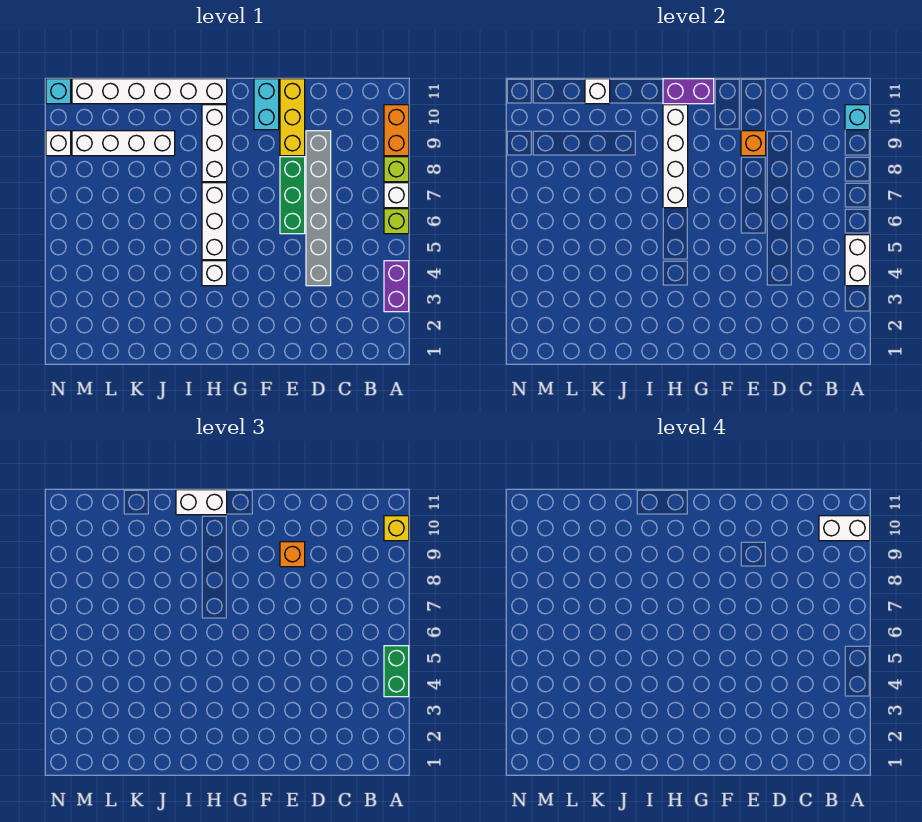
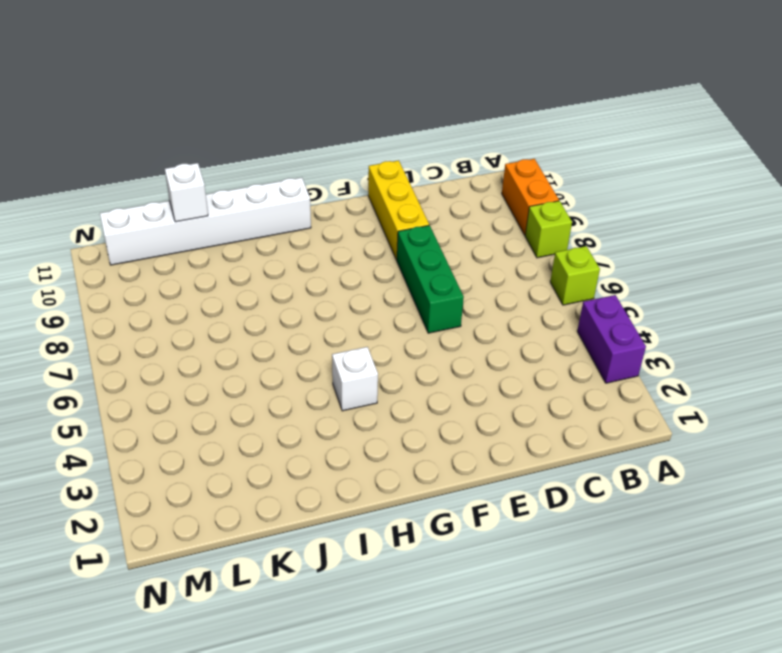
none -> white brick A7 level 1
none -> grey brick D4:D9 level 1
none -> cyan brick F10:F11 level 1

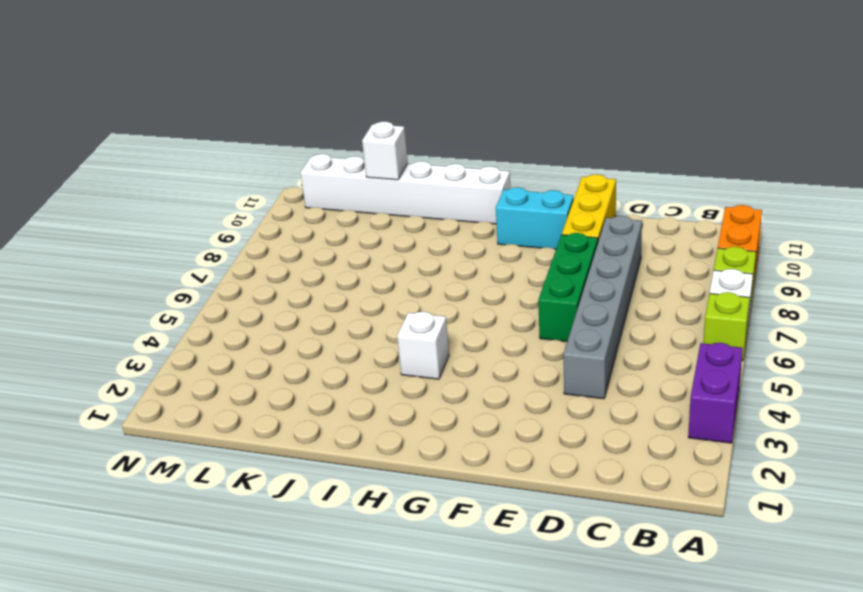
cyan brick F10:G10 level 1 -> cyan brick F10:F11 level 1
none -> white brick H5:H7 level 1
none -> white brick H8:H10 level 1
none -> white brick J9:M9 level 1

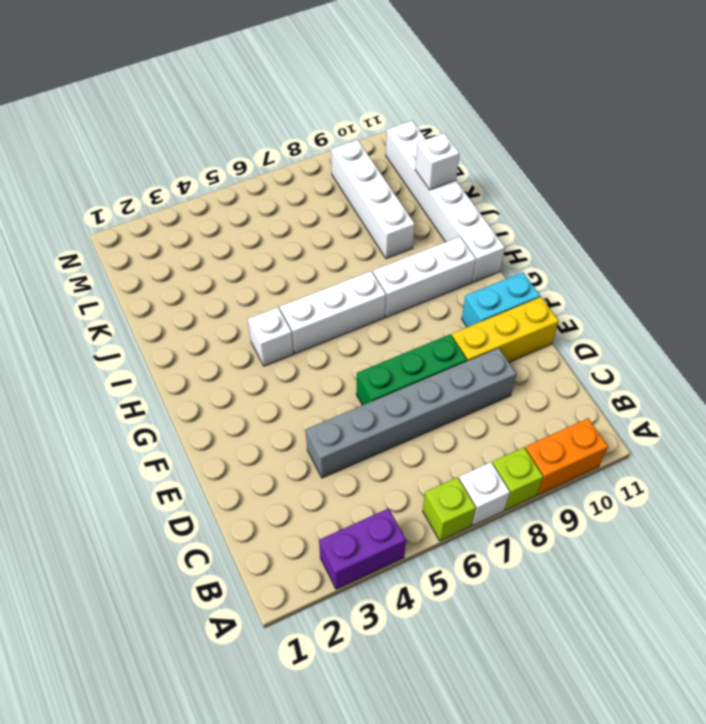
none -> white brick N9 level 1
none -> cyan brick N11 level 1
none -> white brick A4:A5 level 2

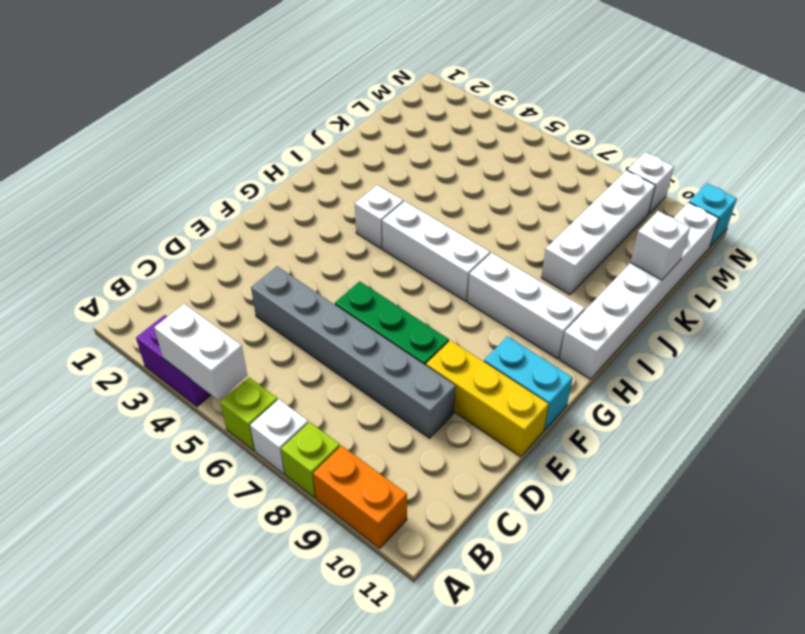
none -> cyan brick A10 level 2
none -> orange brick E9 level 2
none -> purple brick G11:H11 level 2

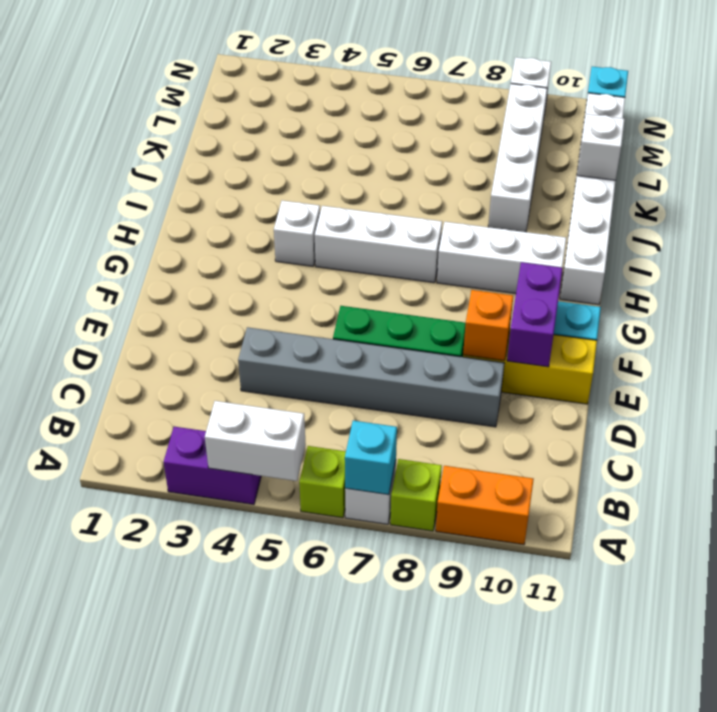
cyan brick A7 level 2 -> cyan brick A10 level 2
purple brick E10:F10 level 2 -> purple brick G11:H11 level 2
none -> white brick H7:H10 level 2
none -> green brick A4:A5 level 3
none -> yellow brick A10 level 3

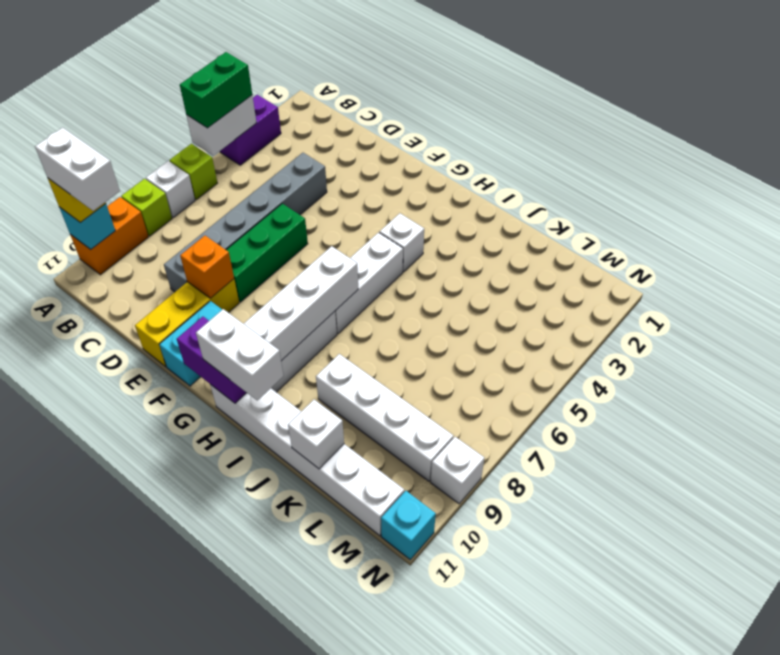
none -> orange brick E9 level 3

